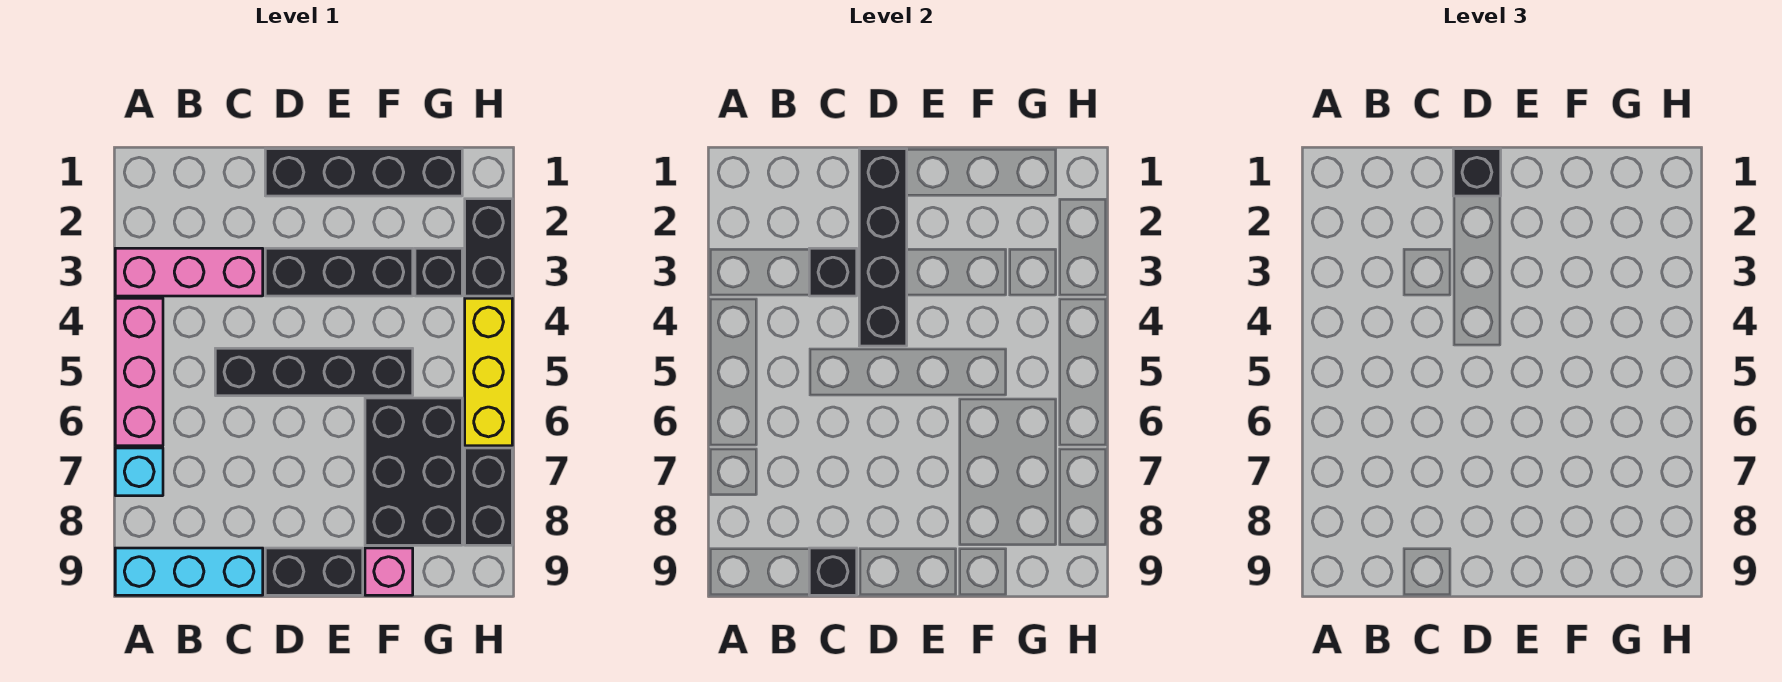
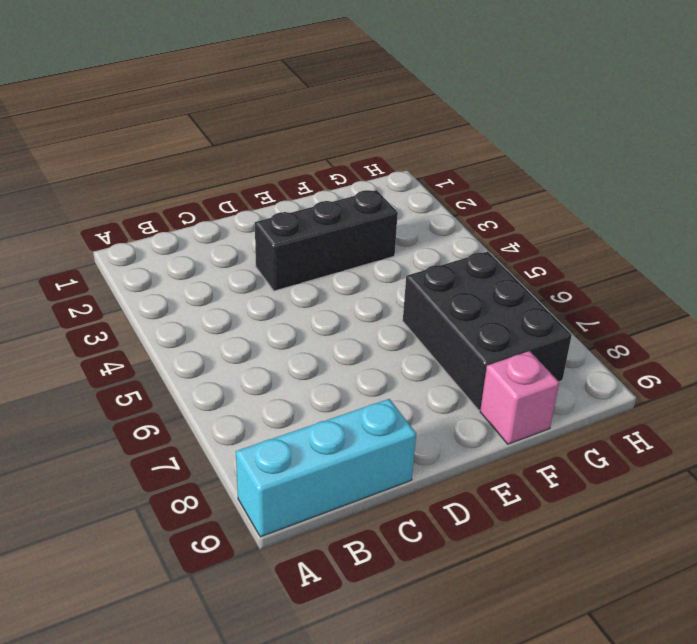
none -> pink brick A3:C3 level 1
none -> pink brick A4:A6 level 1
none -> cyan brick A7 level 1

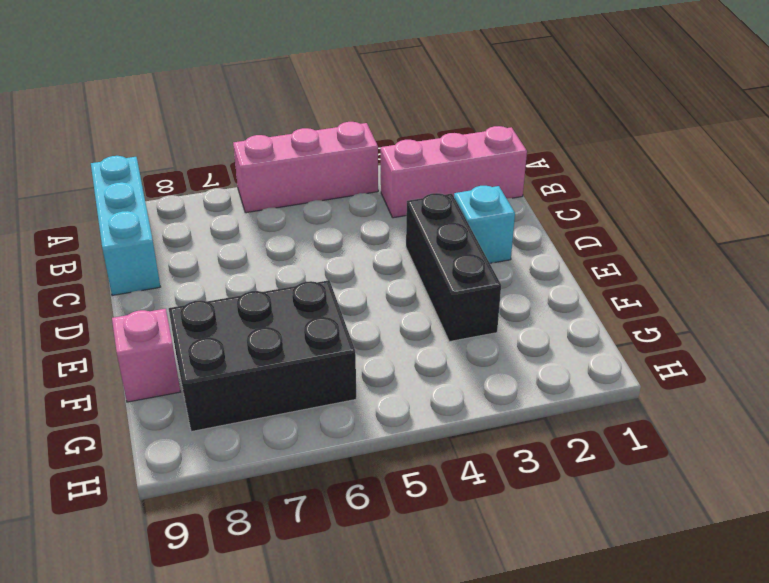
pink brick B1:B3 level 1 -> pink brick A3:C3 level 1
cyan brick D2 level 1 -> cyan brick A7 level 1
none -> black brick C5:F5 level 1
none -> black brick D1:G1 level 1
none -> black brick D9:E9 level 1

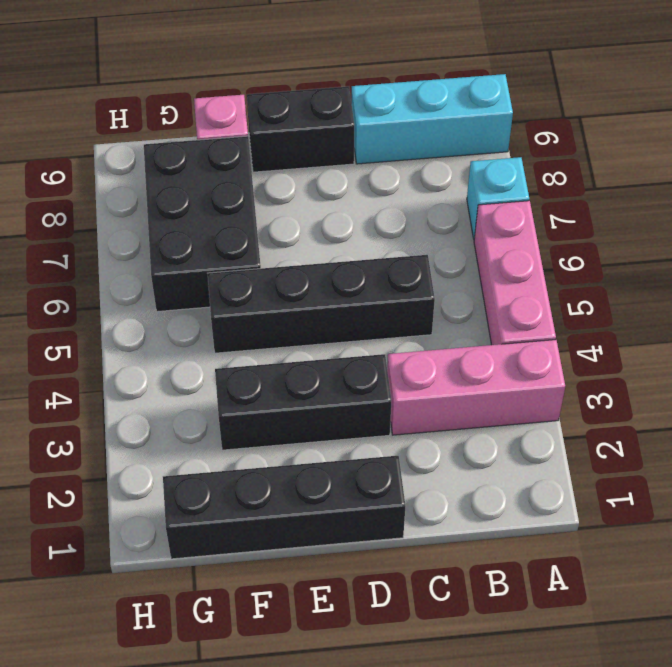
none -> black brick G3 level 1
none -> black brick H2:H3 level 1
none -> yellow brick H4:H6 level 1

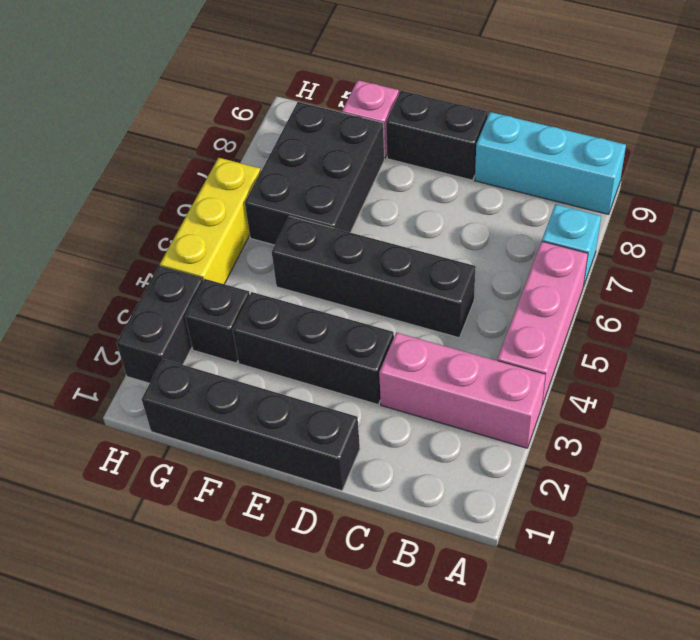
none -> black brick H7:H8 level 1
none -> black brick C3 level 2
none -> black brick C9 level 2

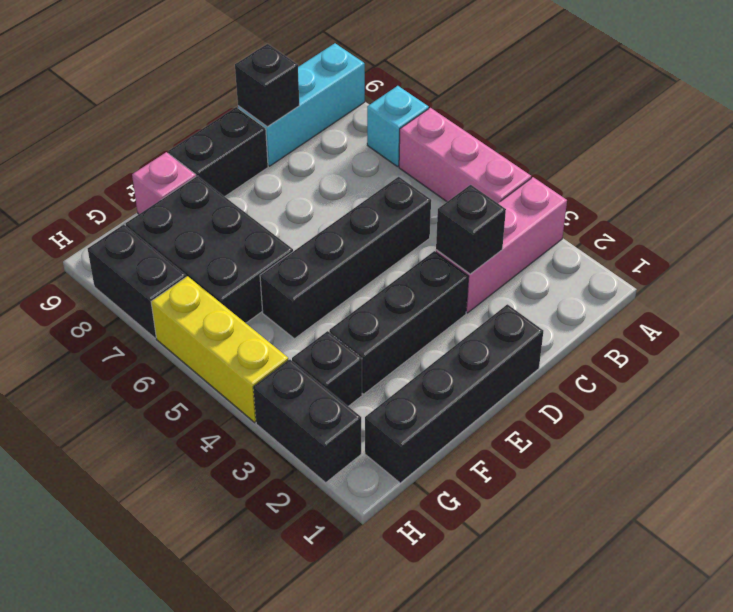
none -> black brick D1:D4 level 2
none -> black brick D1 level 3

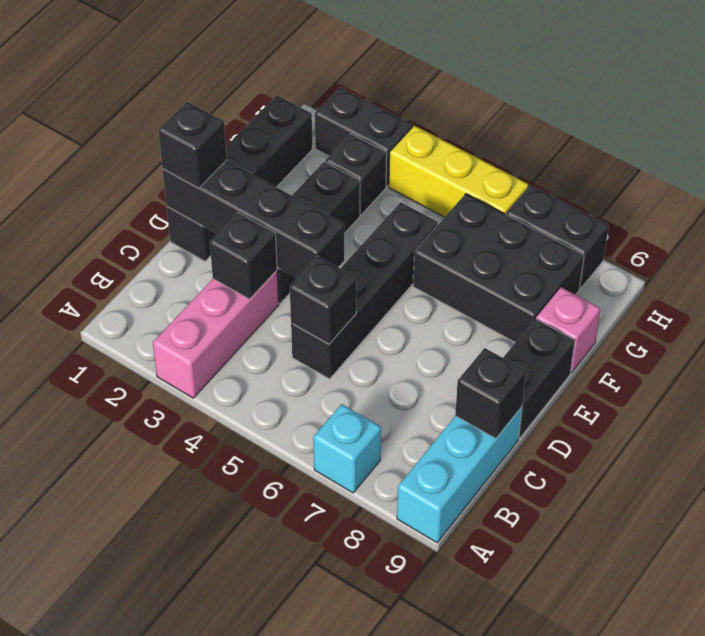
black brick C5 level 2 -> none
none -> pink brick A4:A6 level 1

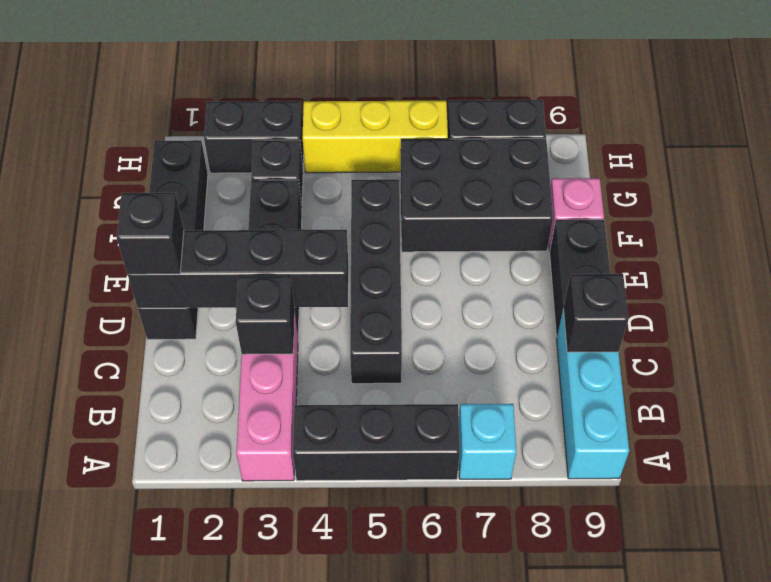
black brick A4:A6 level 1 -> pink brick A4:A6 level 1

